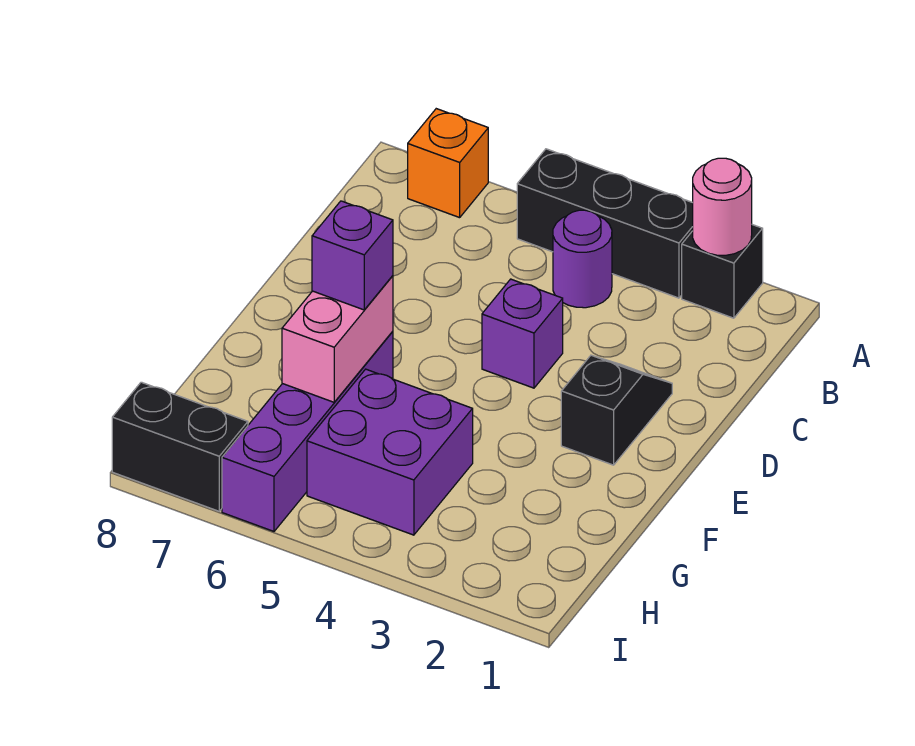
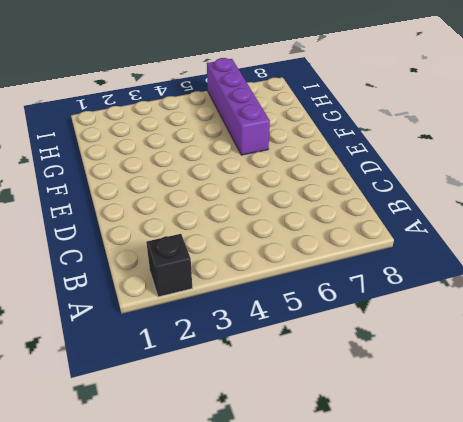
none -> black brick A3:A5 level 1
none -> orange brick A7 level 1
none -> purple round brick B4 level 1

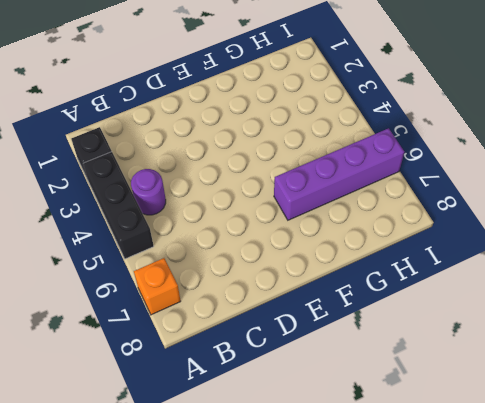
none -> black slope D2:E2 level 1 top E
none -> purple brick D4 level 1
none -> purple brick G4:H5 level 1

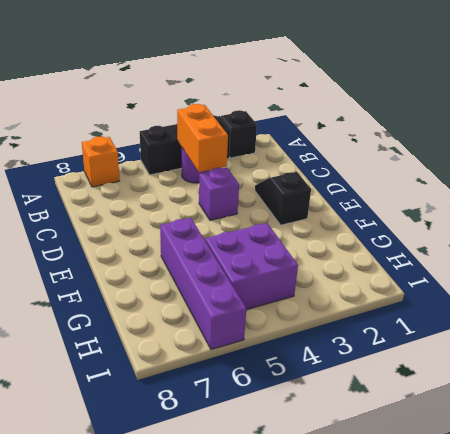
orange brick B4:C4 level 2 -> none
none -> black brick I7:I8 level 1
none -> pink round brick A2 level 2
none -> pink brick F6:G6 level 2

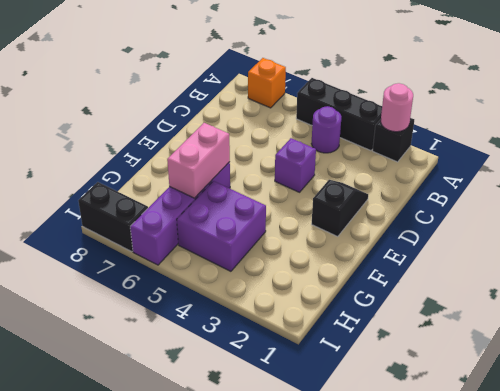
none -> purple brick F6 level 3

